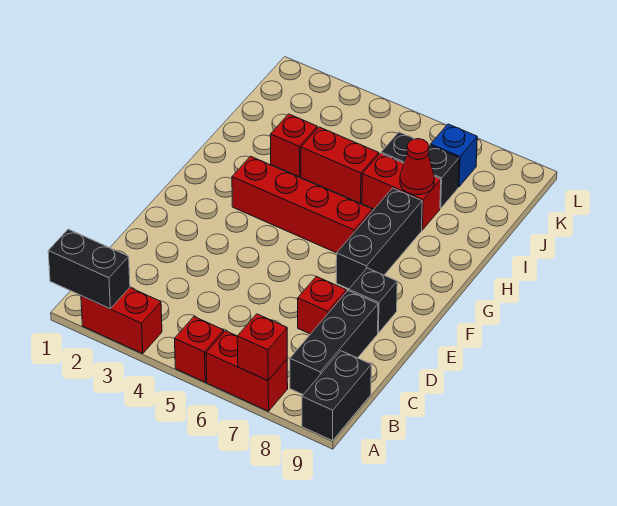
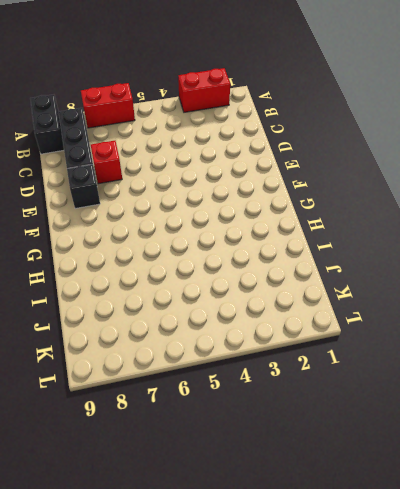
none -> red brick A5 level 1
none -> black brick F7:H7 level 1
none -> red brick G3:G6 level 1

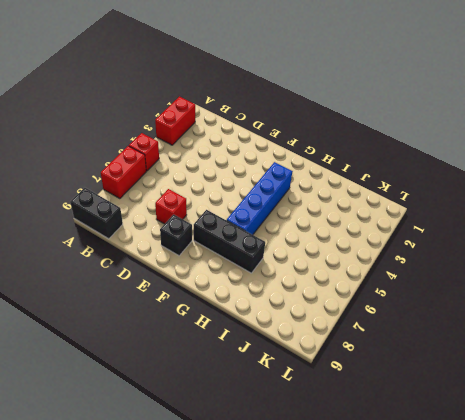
blue brick G3:G6 level 1 -> red brick G3:G6 level 1
none -> black brick B8:D8 level 1
none -> red brick I3 level 1
none -> red brick I4:I5 level 1

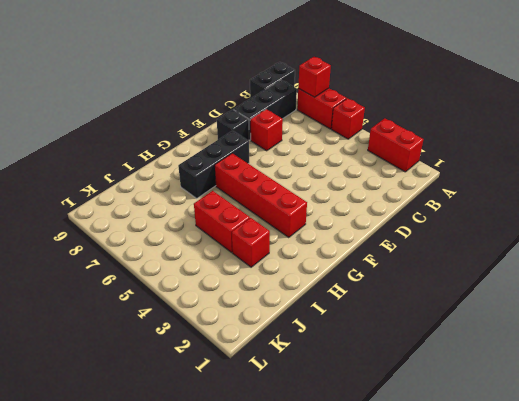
none -> red brick I6:I7 level 1
none -> black brick J6:J7 level 1
none -> blue brick K7 level 1

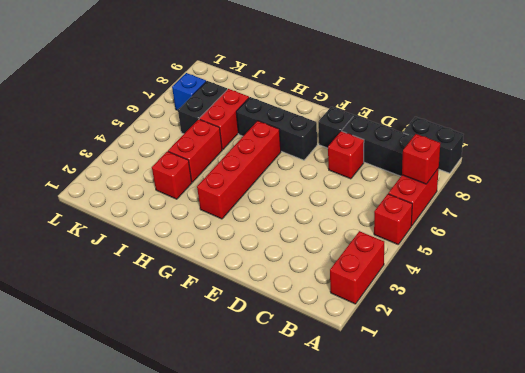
none -> black brick A1:A2 level 2
none -> red cone I7 level 2

